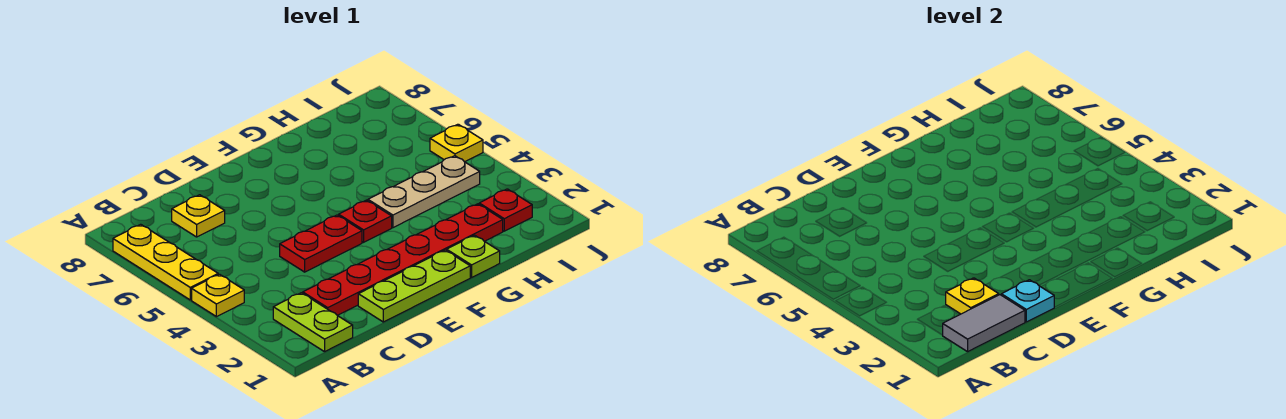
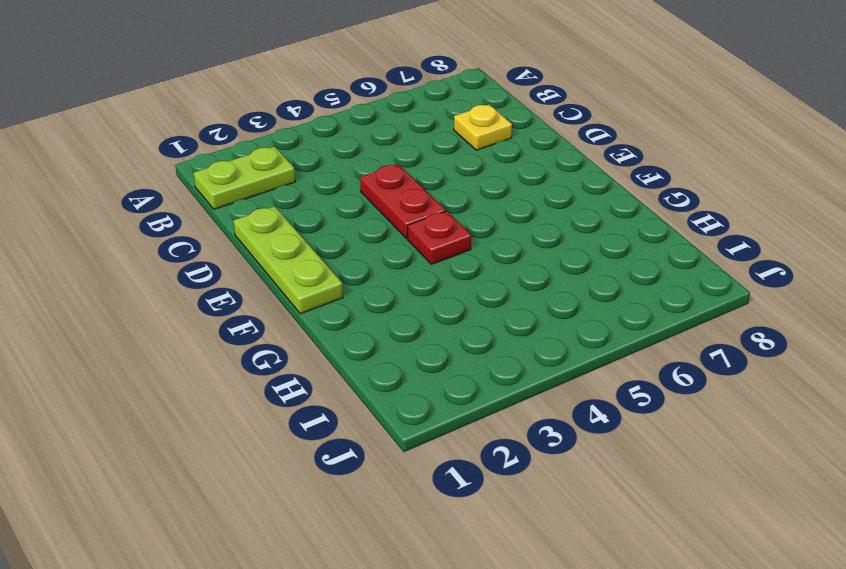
none -> yellow plate A4 level 1
none -> yellow plate A5:A7 level 1
none -> red plate C2:H2 level 1

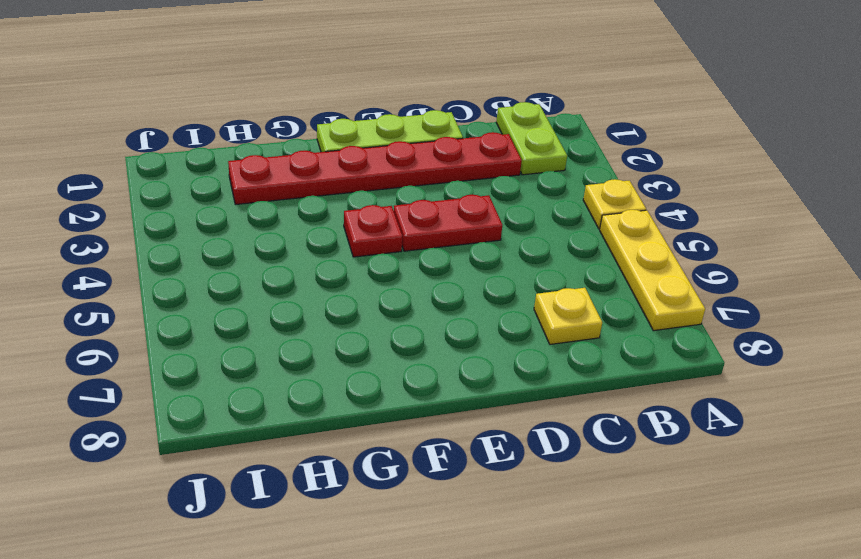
none -> lime plate G1 level 1
none -> tan plate G4:I4 level 1
none -> red plate I2 level 1

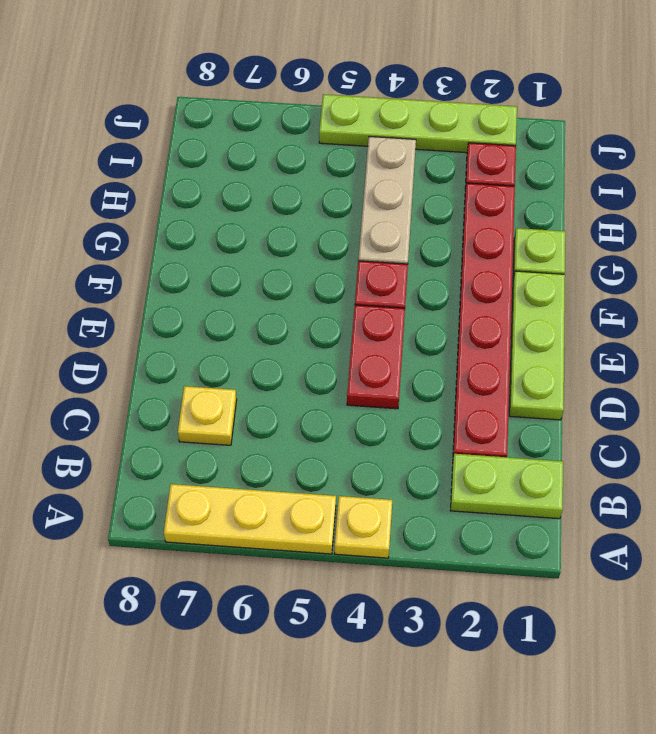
lime plate J2:J5 level 1 -> yellow plate J5 level 1
none -> grey tile B1:C1 level 2
none -> yellow plate C2 level 2
none -> cyan plate D1 level 2

